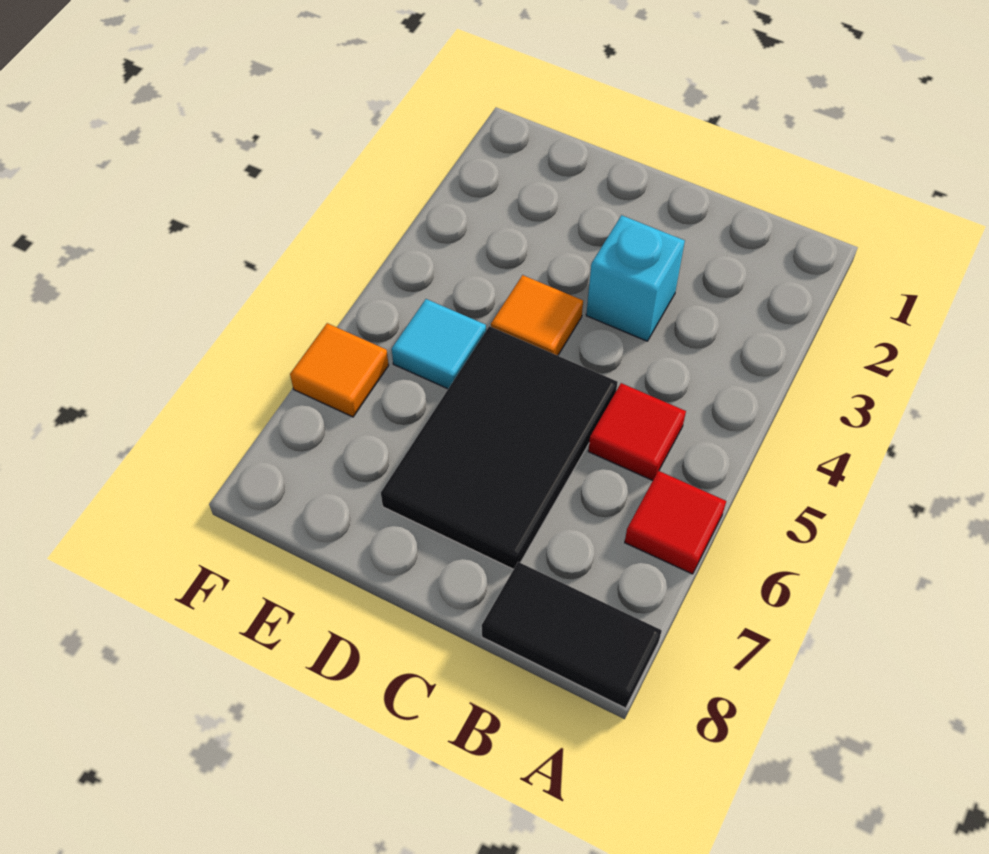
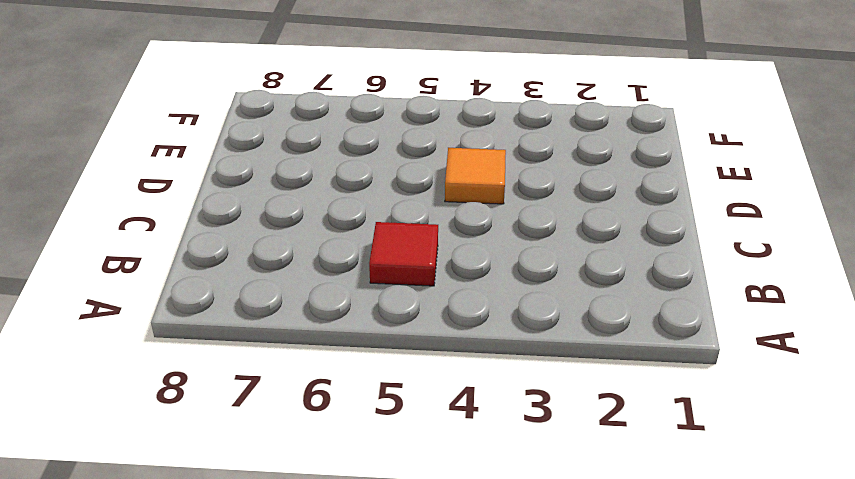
none -> red tile A6 level 1
none -> black tile A8:B8 level 1

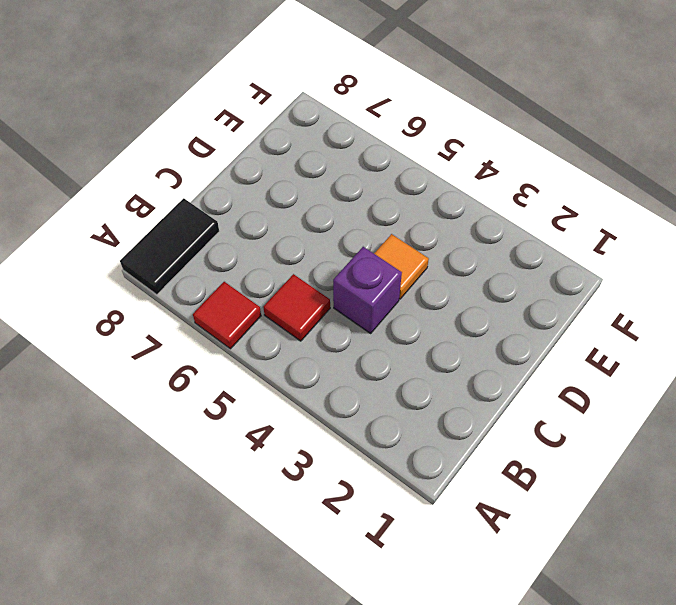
purple brick C4 level 1 -> none
none -> cyan brick C3 level 1
none -> black tile C5:D7 level 1

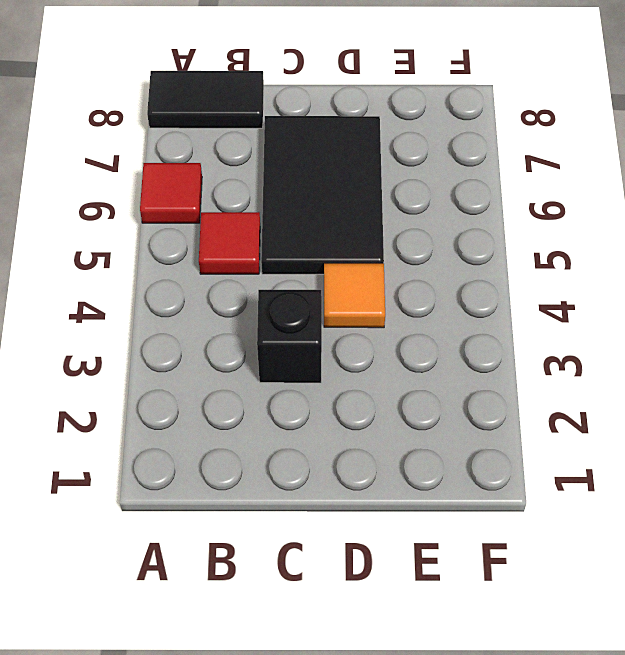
black brick C3 level 1 -> cyan brick C3 level 1
none -> cyan tile E5 level 1
none -> orange tile F6 level 1

